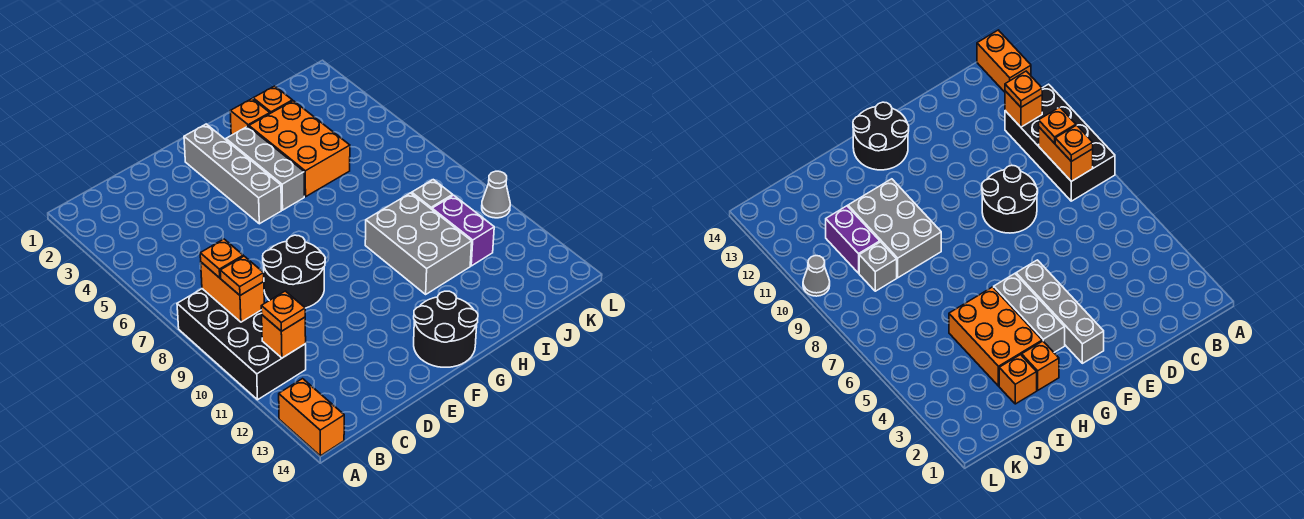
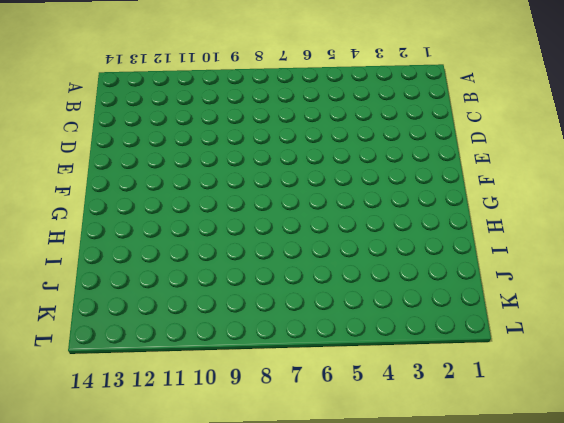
none -> black brick A8:B11 level 1
none -> orange brick A13:A14 level 1
none -> black round brick D8:E9 level 1

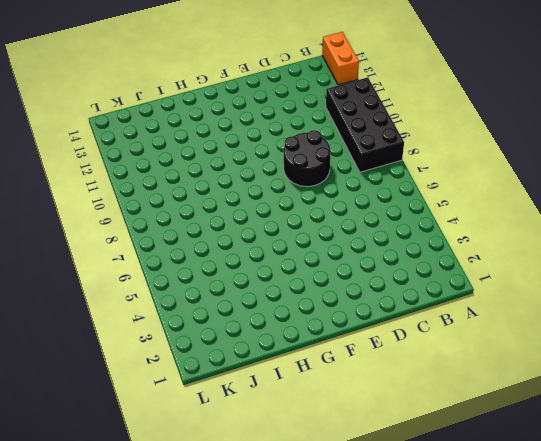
none -> grey brick F2:F5 level 1
none -> black round brick F13:G14 level 1
none -> grey brick G3:G5 level 1

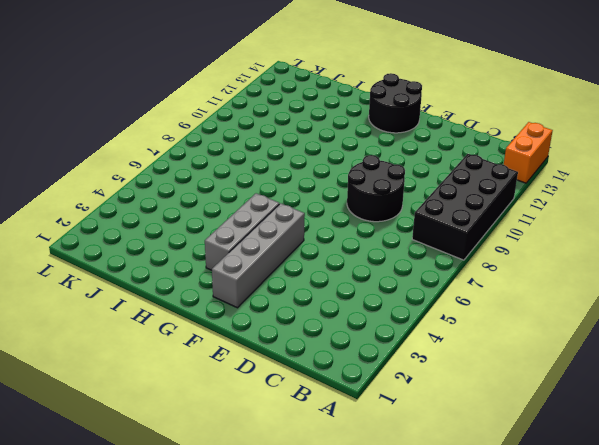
none -> orange brick H2 level 1
none -> orange brick H3:I5 level 1
none -> grey brick H9:I11 level 1

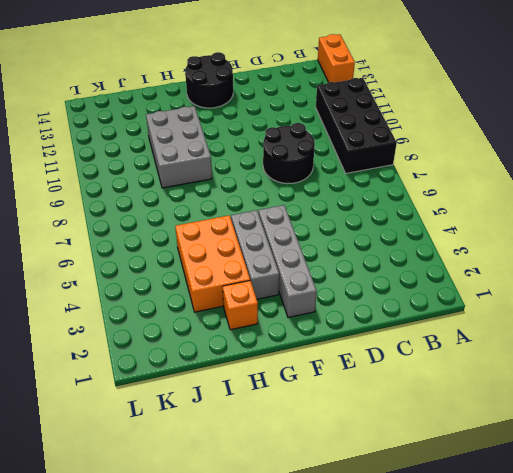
none -> orange brick I2 level 1
none -> grey brick J9 level 1
none -> purple brick J10:J11 level 1

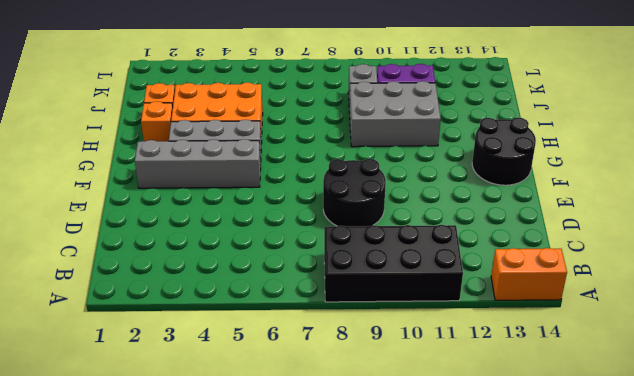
none -> grey cone L10 level 1
none -> orange brick B8:B9 level 2
none -> orange brick B11 level 2

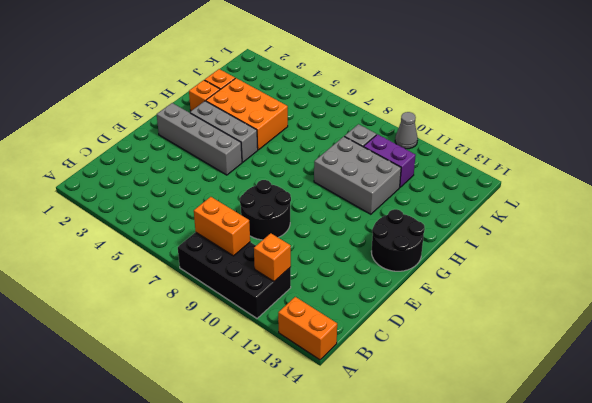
none -> orange plate B8 level 3
none -> orange plate B9 level 3
none -> orange plate B11 level 3

